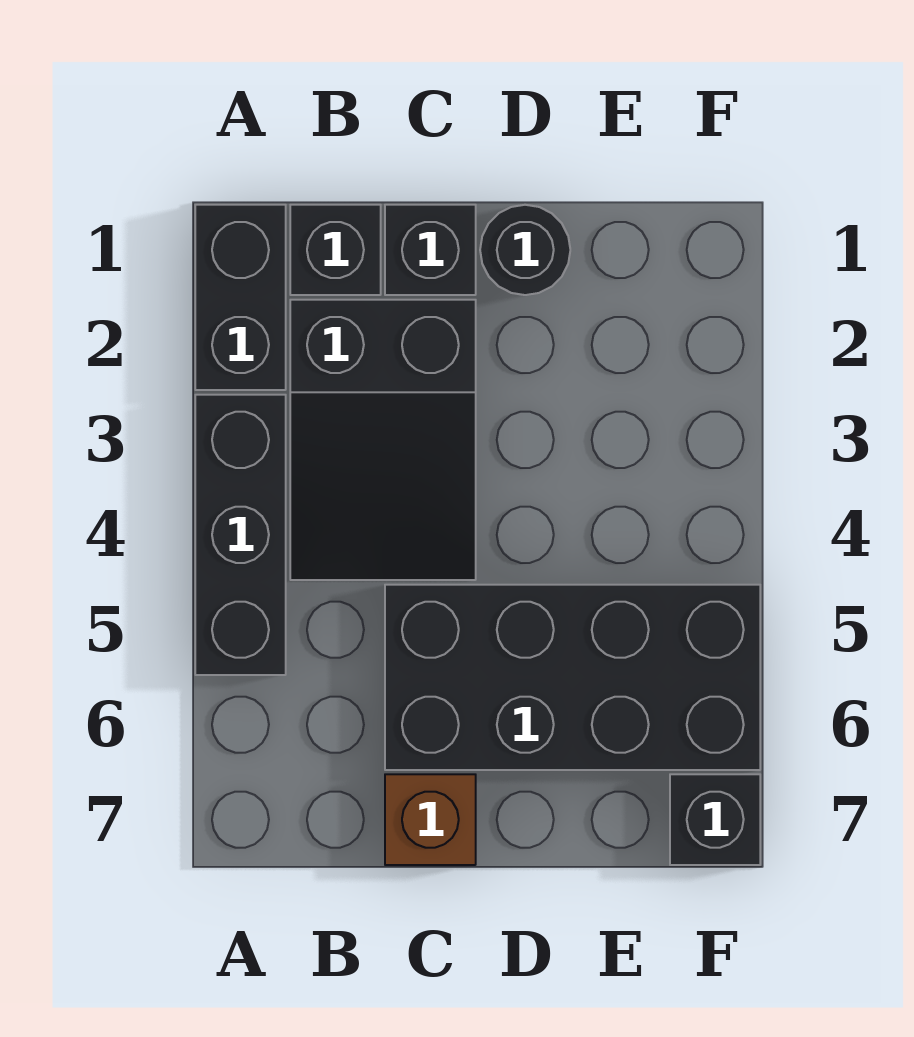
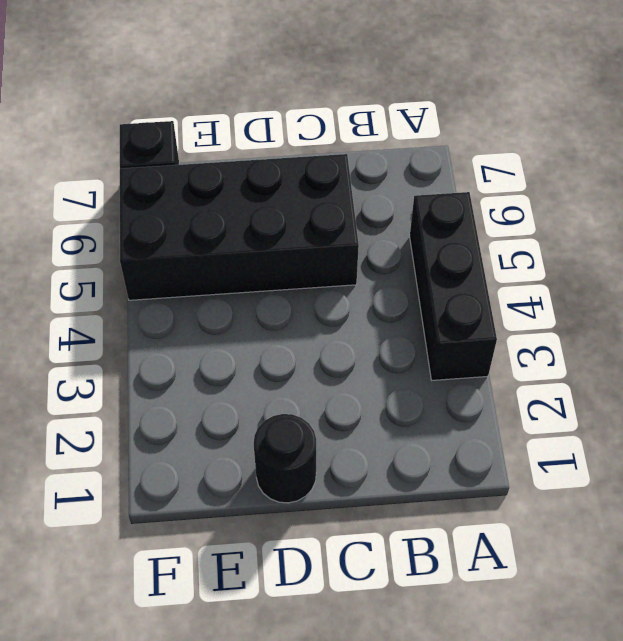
none -> black brick A1:A2 level 1
none -> black brick B1 level 1

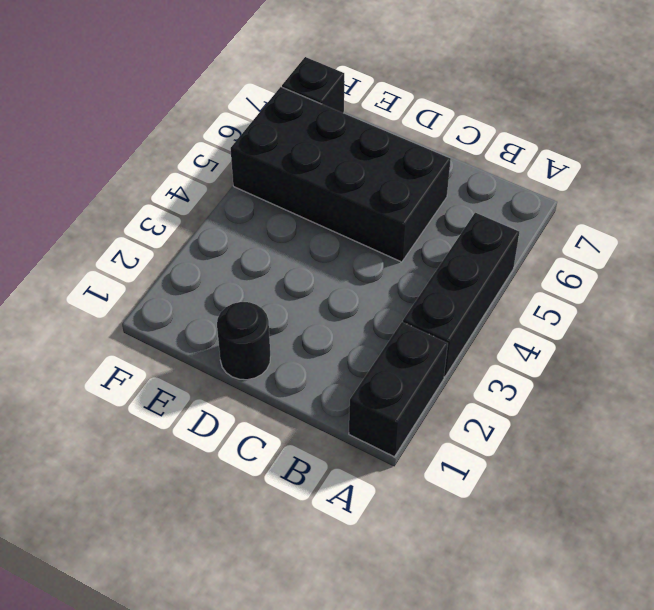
none -> black brick B1 level 1
none -> black slope B2:C4 level 1 top 2

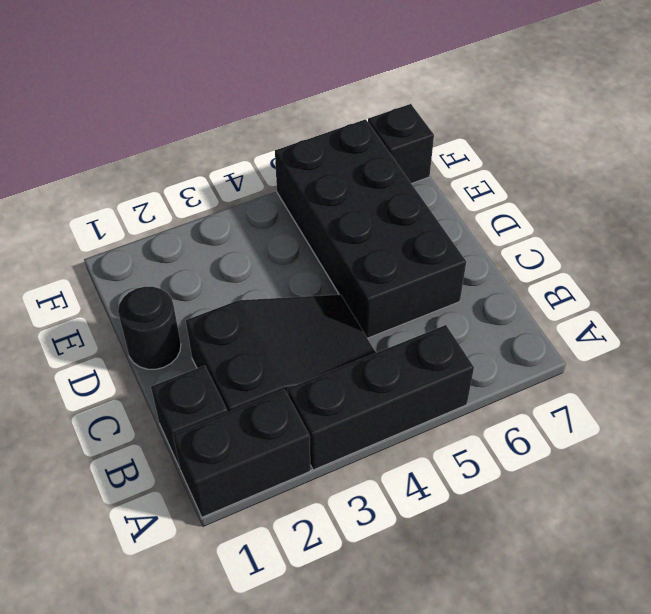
none -> black brick C1 level 1
none -> brown brick C7 level 1

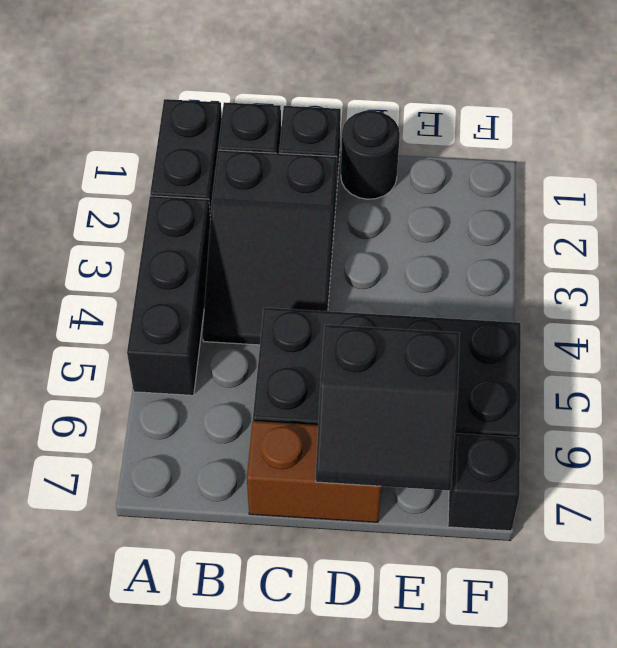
brown brick C7:D7 level 1 -> brown brick C7 level 1
black slope D6:E7 level 2 top 6 -> none

